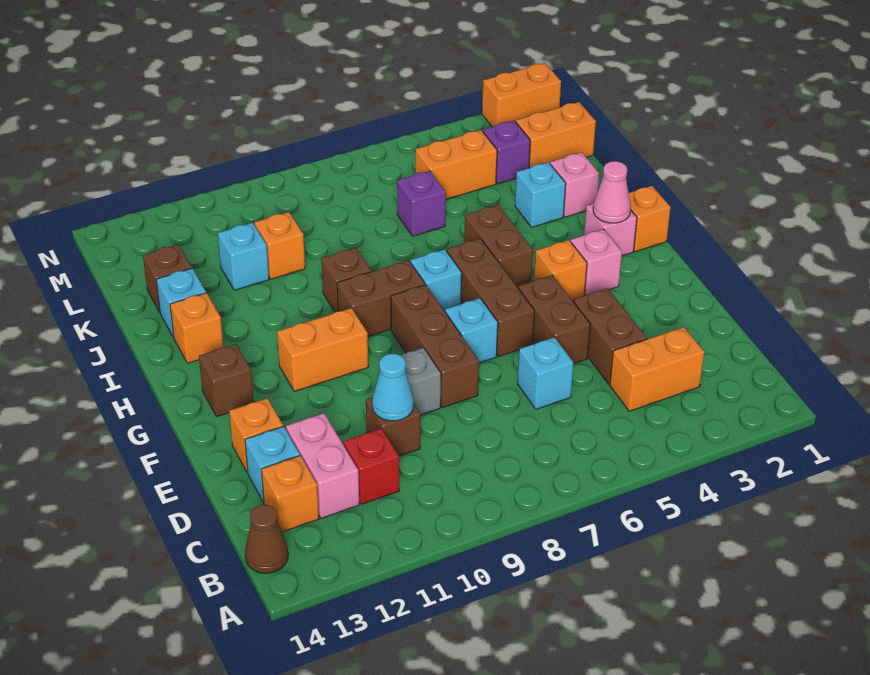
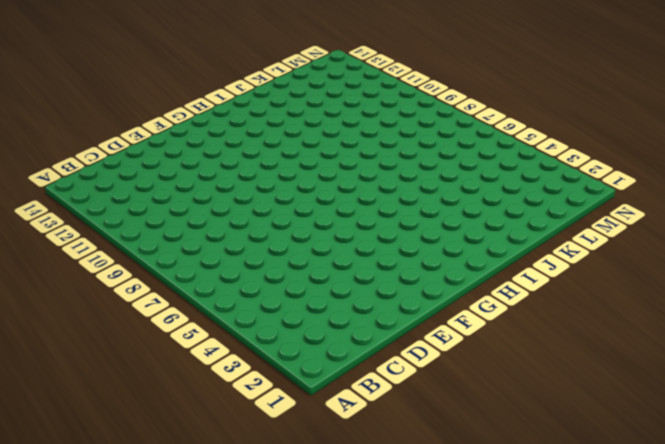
none -> brown cone B14 level 1
none -> orange brick C3:C4 level 1
none -> red brick C11 level 1
none -> pink brick C12:D12 level 1

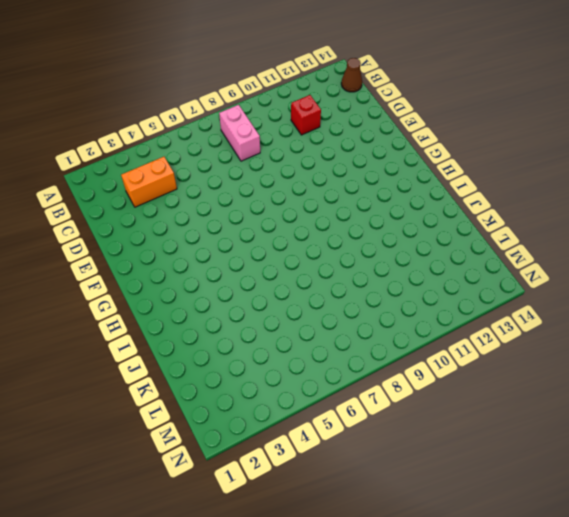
pink brick B8:C8 level 1 -> pink brick C12:D12 level 1
none -> orange brick C13 level 1
none -> brown brick D4:E4 level 1
none -> cyan brick D6 level 1
none -> brown brick D10 level 1

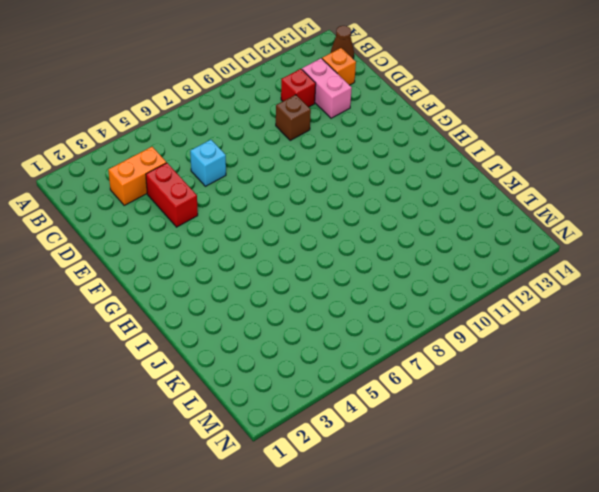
red brick D4:E4 level 1 -> brown brick D4:E4 level 1
none -> cyan brick D13 level 1
none -> brown brick E5:F5 level 1
none -> brown brick E8:G8 level 1
none -> grey brick E9 level 1

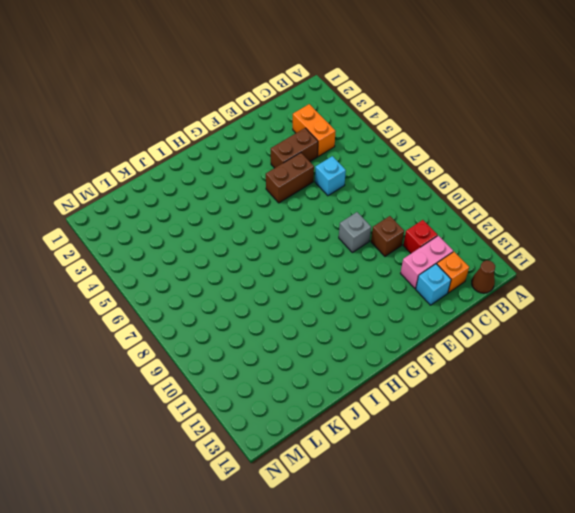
none -> brown brick E8:G8 level 1
none -> orange brick E13 level 1
none -> brown brick F6:H6 level 1
none -> cyan brick F7 level 1

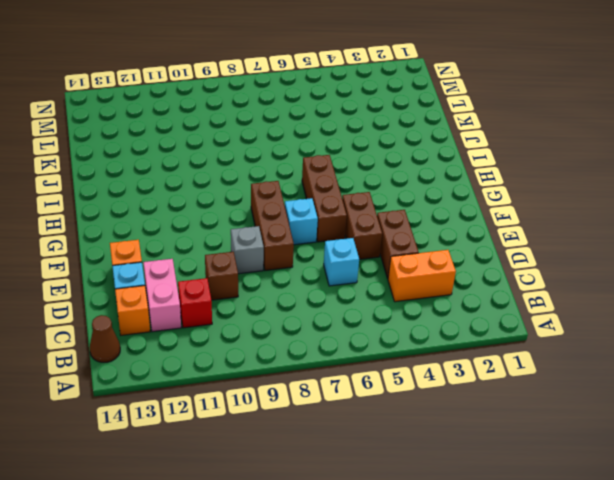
none -> pink brick G3 level 1
none -> orange brick G4 level 1
none -> orange brick G10:G11 level 1
none -> brown brick G13 level 1

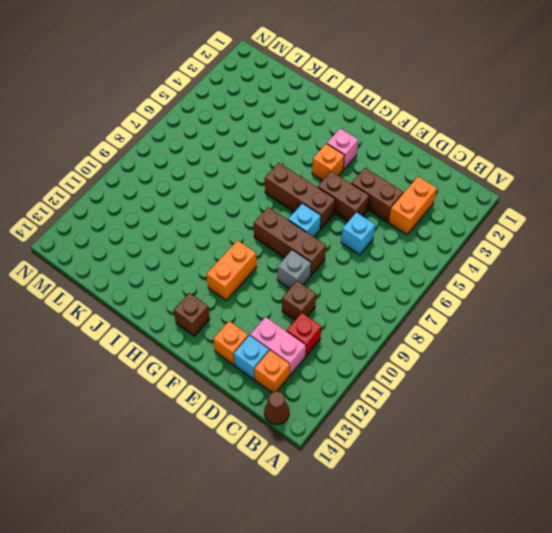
none -> orange brick H1 level 1
none -> pink brick H2 level 1
none -> brown brick H5:I5 level 1
none -> cyan brick H7 level 1

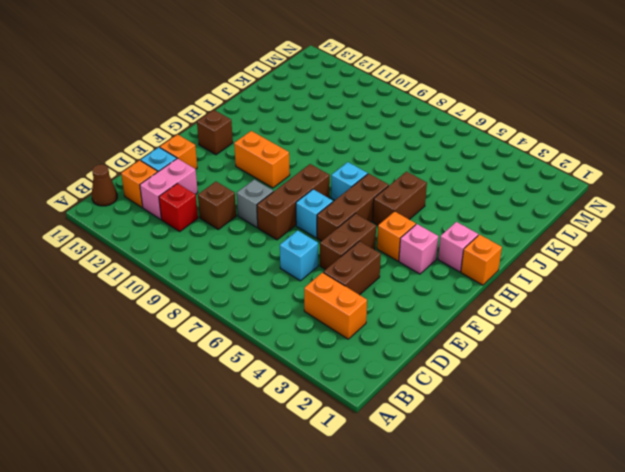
none -> brown brick H8:H9 level 1
none -> brown brick I9 level 1
none -> orange brick I13 level 1
none -> pink brick J2 level 1

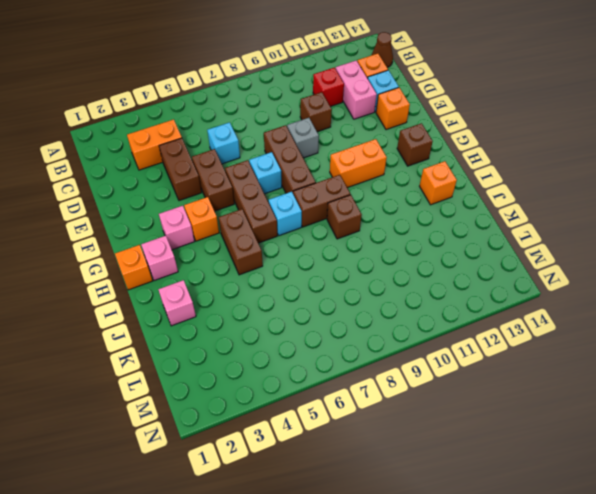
none -> cyan brick J3 level 1
none -> cyan brick J13 level 1
none -> purple brick K6 level 1
none -> orange brick K10 level 1

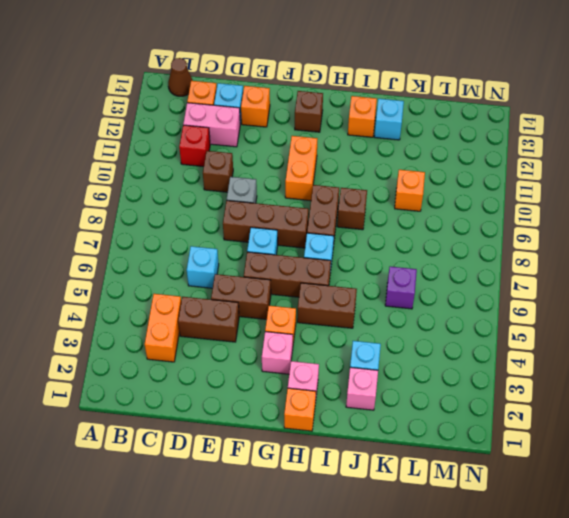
none -> cyan brick K11 level 1
none -> brown brick K13 level 1
none -> orange brick L1:L2 level 1
none -> purple brick L3 level 1

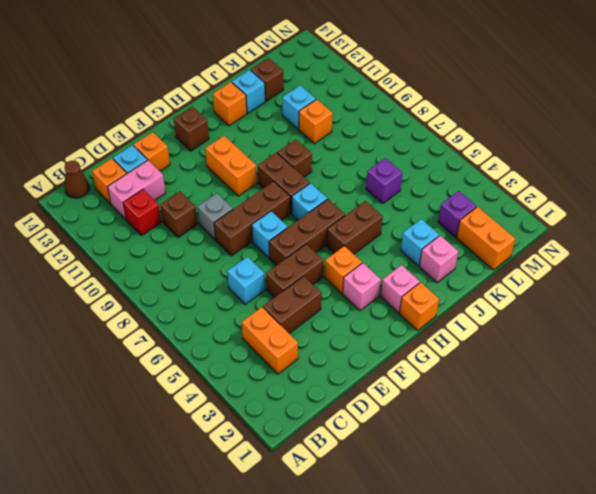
none -> orange brick L4:L5 level 1
none -> orange brick N1:N2 level 1
none -> cyan cone D10 level 2
none -> pink cone H2 level 2

